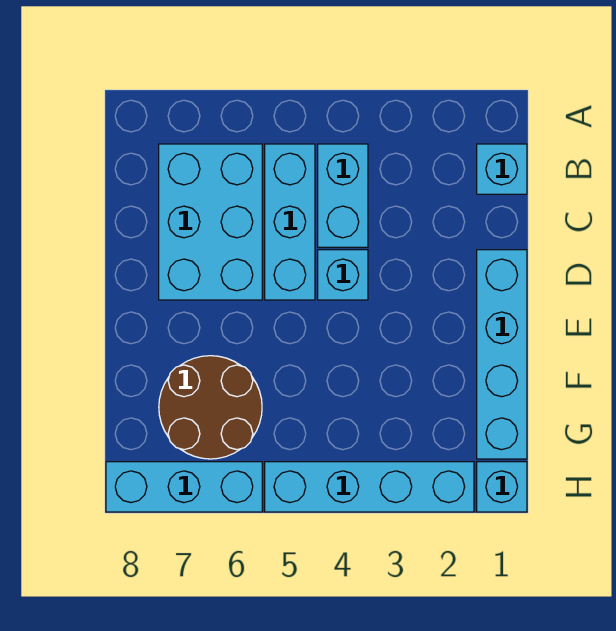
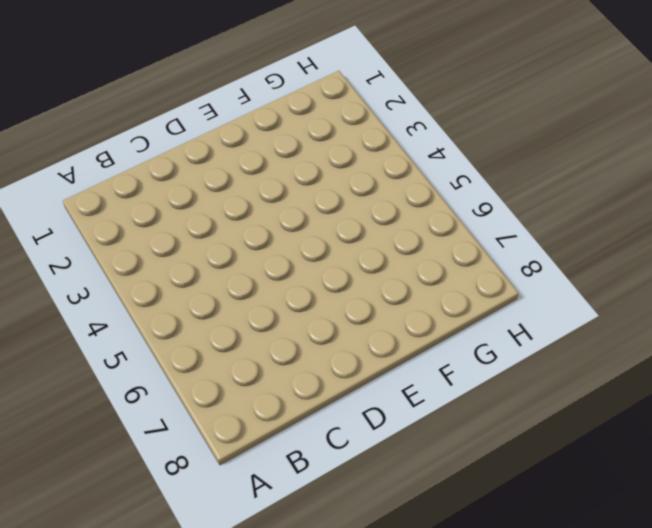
none -> cyan brick B1 level 1
none -> cyan brick B4:C4 level 1

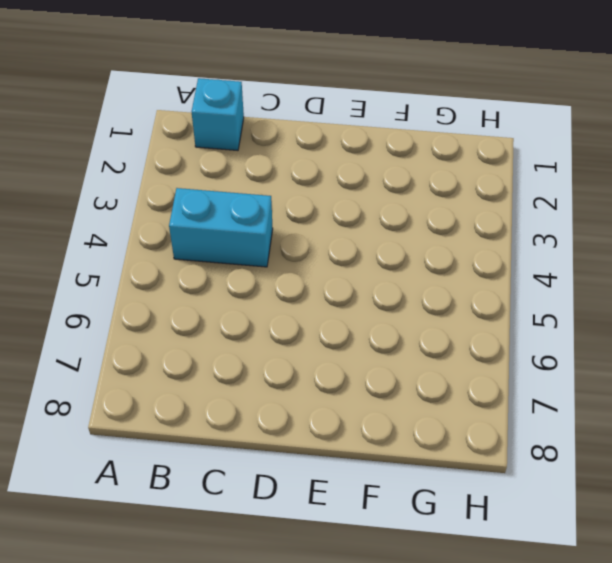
none -> cyan brick B5:D5 level 1
none -> cyan brick B6:D7 level 1

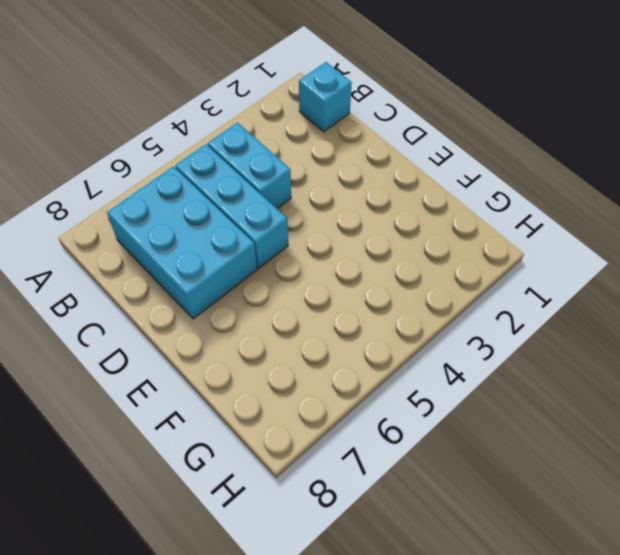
none -> cyan brick D1:G1 level 1
none -> cyan brick D4 level 1

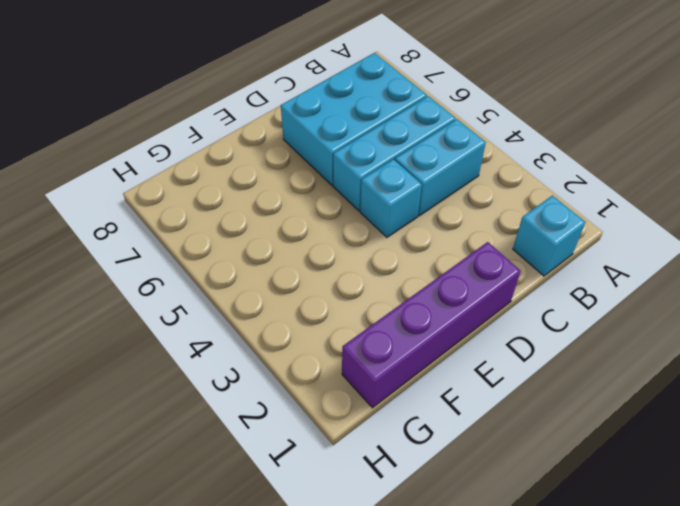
purple brick D1:G1 level 1 -> cyan brick D1:G1 level 1
none -> brown round brick F6:G7 level 1
none -> cyan brick H1 level 1

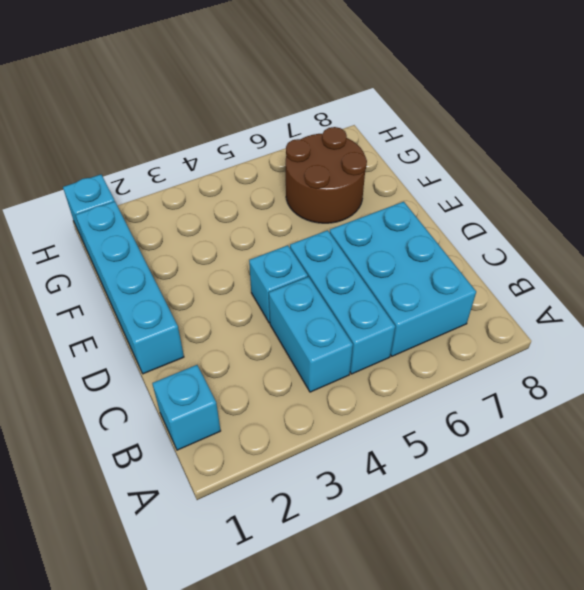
none -> cyan brick H2:H5 level 1
none -> cyan brick H6:H8 level 1

